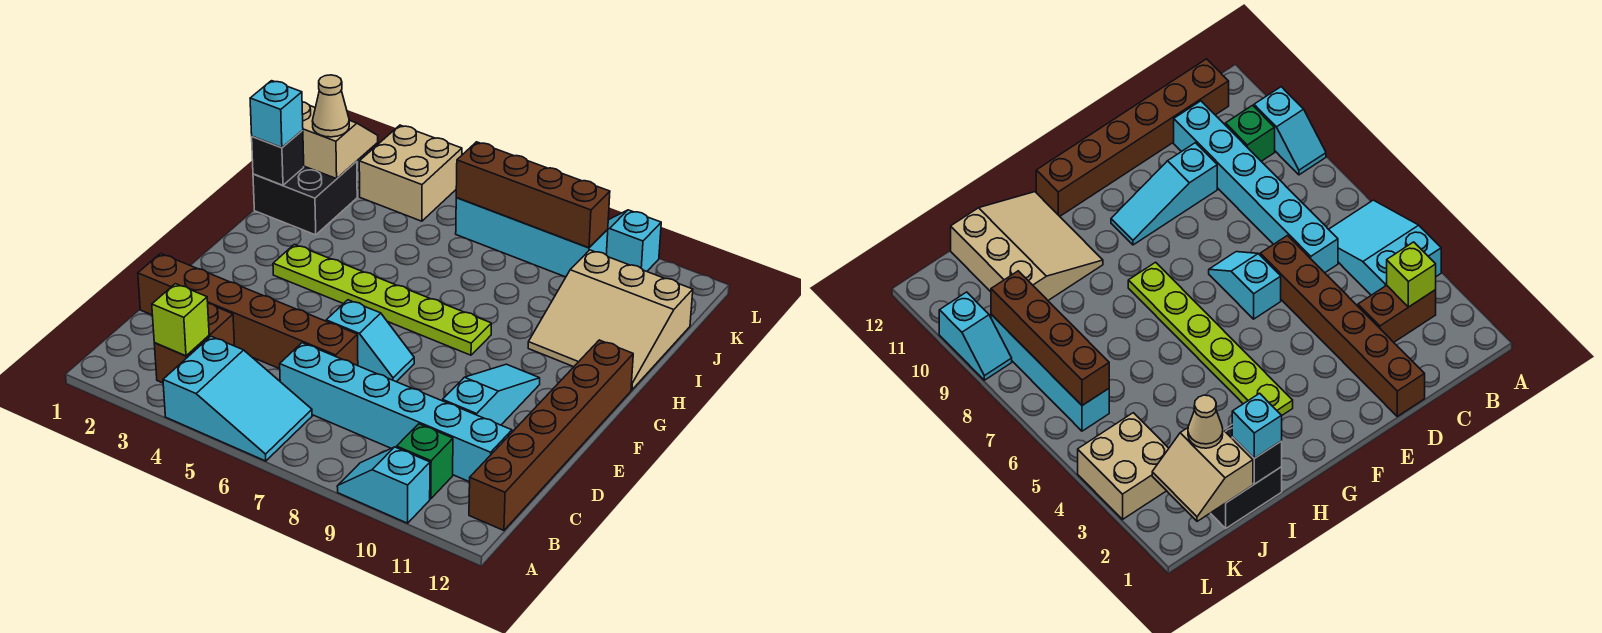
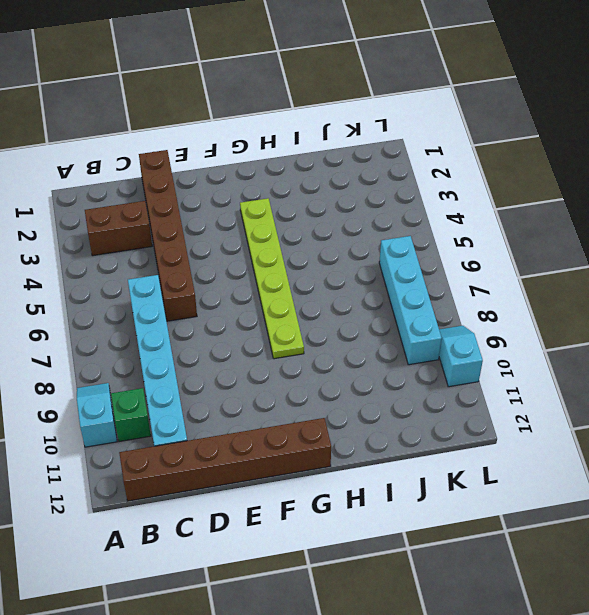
none -> cyan slope A4:B6 level 1 top 4
none -> cyan slope D10:F10 level 1 top D
none -> cyan slope E6:E7 level 1 top 6

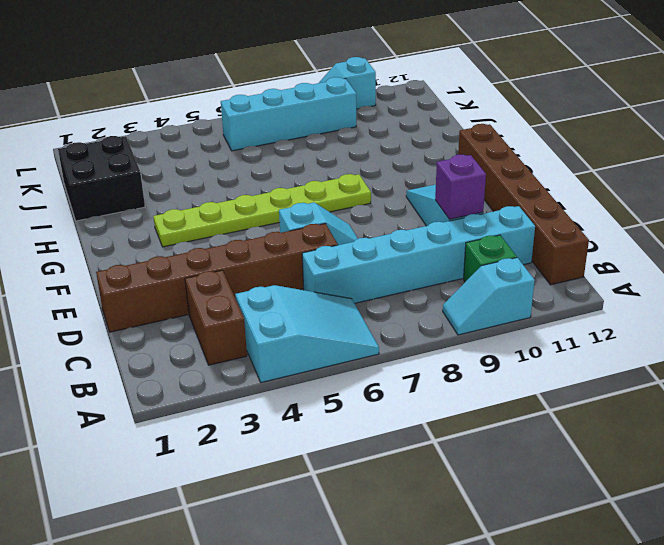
purple brick D10 level 2 -> none
none -> tan slope H10:J12 level 1 top J
none -> tan brick K3:L4 level 1
none -> lime brick B3 level 2

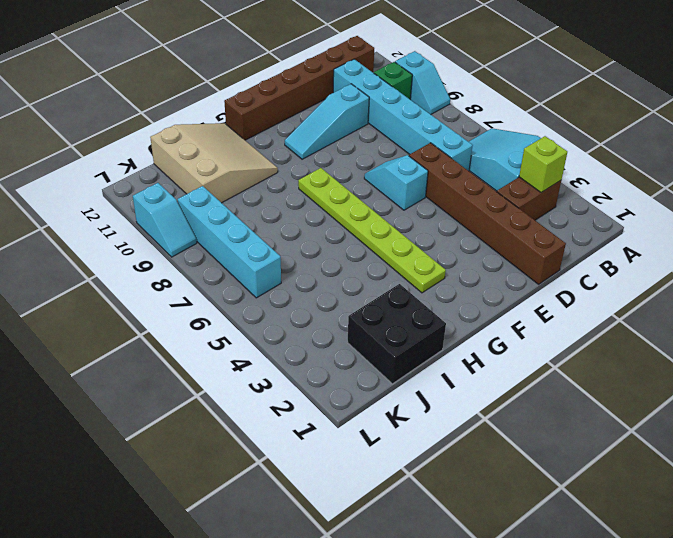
none -> tan brick K3:L4 level 1
none -> black brick I1 level 2
none -> tan slope J1:K2 level 2 top J

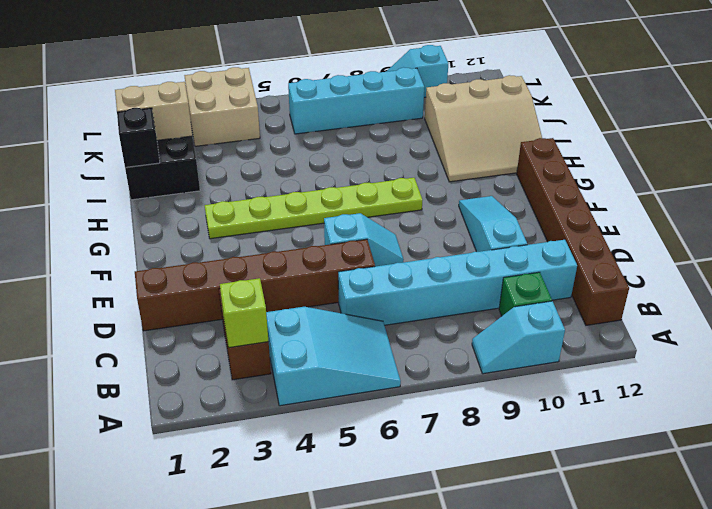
none -> brown brick K6:K9 level 2
none -> cyan brick I1 level 3
none -> tan cone J2 level 3

